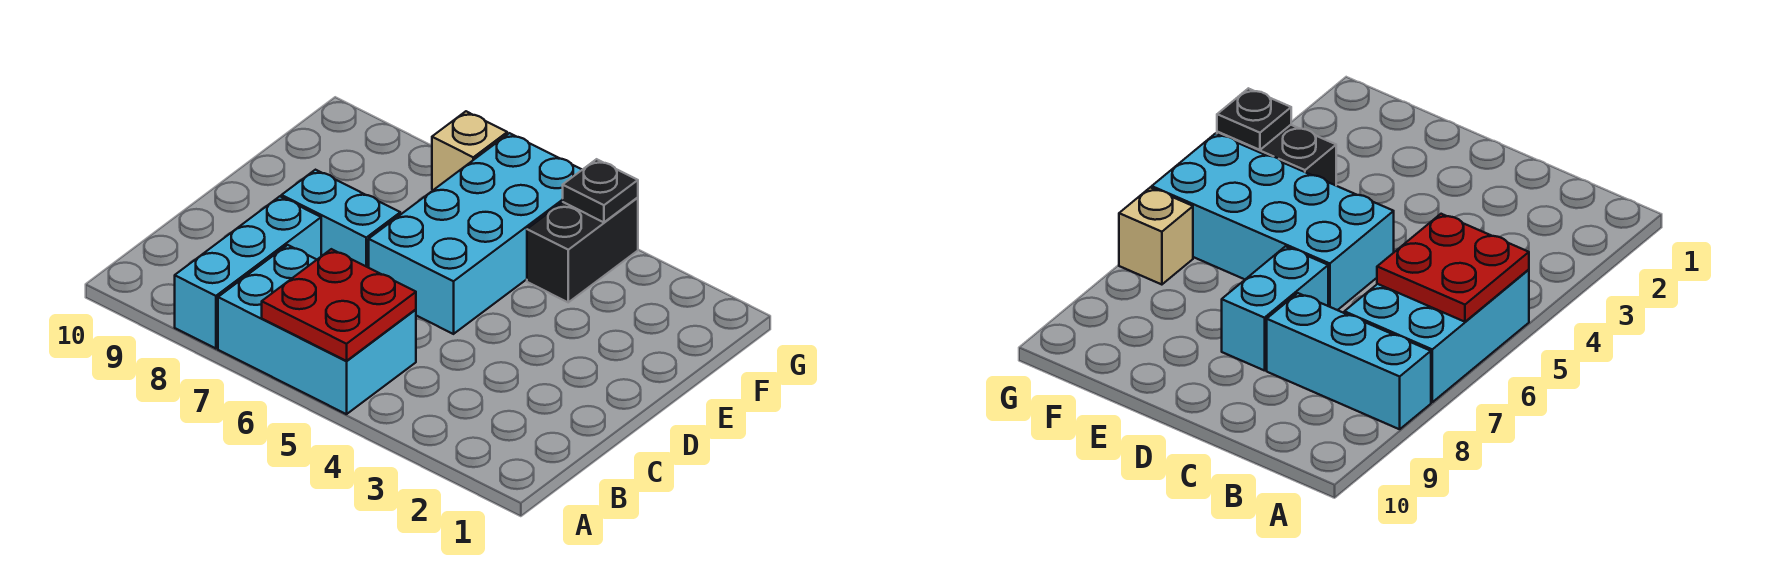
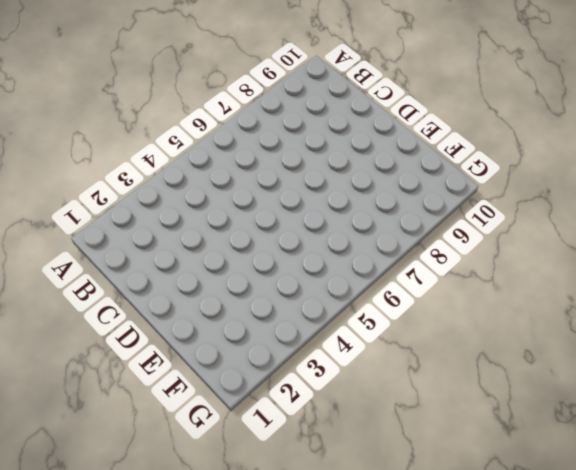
none -> cyan brick A5:B7 level 1
none -> cyan brick A8:C8 level 1

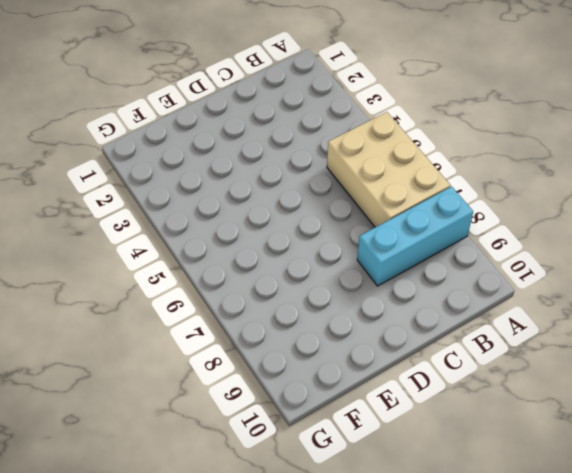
tan brick A5:B7 level 1 -> cyan brick A5:B7 level 1
none -> cyan brick D5:G6 level 1
none -> cyan brick D7:D8 level 1

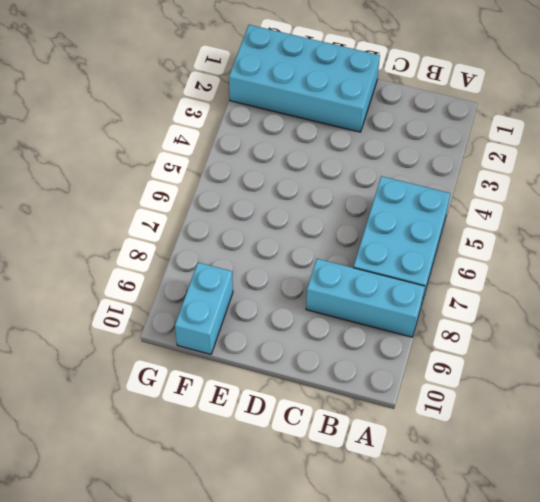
cyan brick D1:G2 level 1 -> cyan brick D5:G6 level 1
cyan brick F9:F10 level 1 -> cyan brick D7:D8 level 1
none -> black brick F4:G4 level 1
none -> tan brick G7 level 1

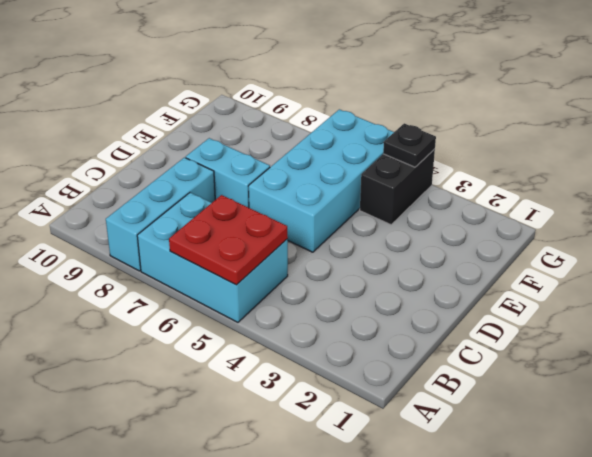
none -> tan brick G7 level 1

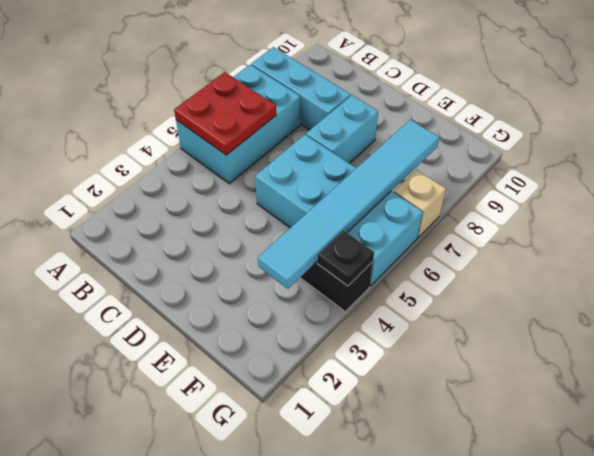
cyan tile F3:F8 level 2 -> none

